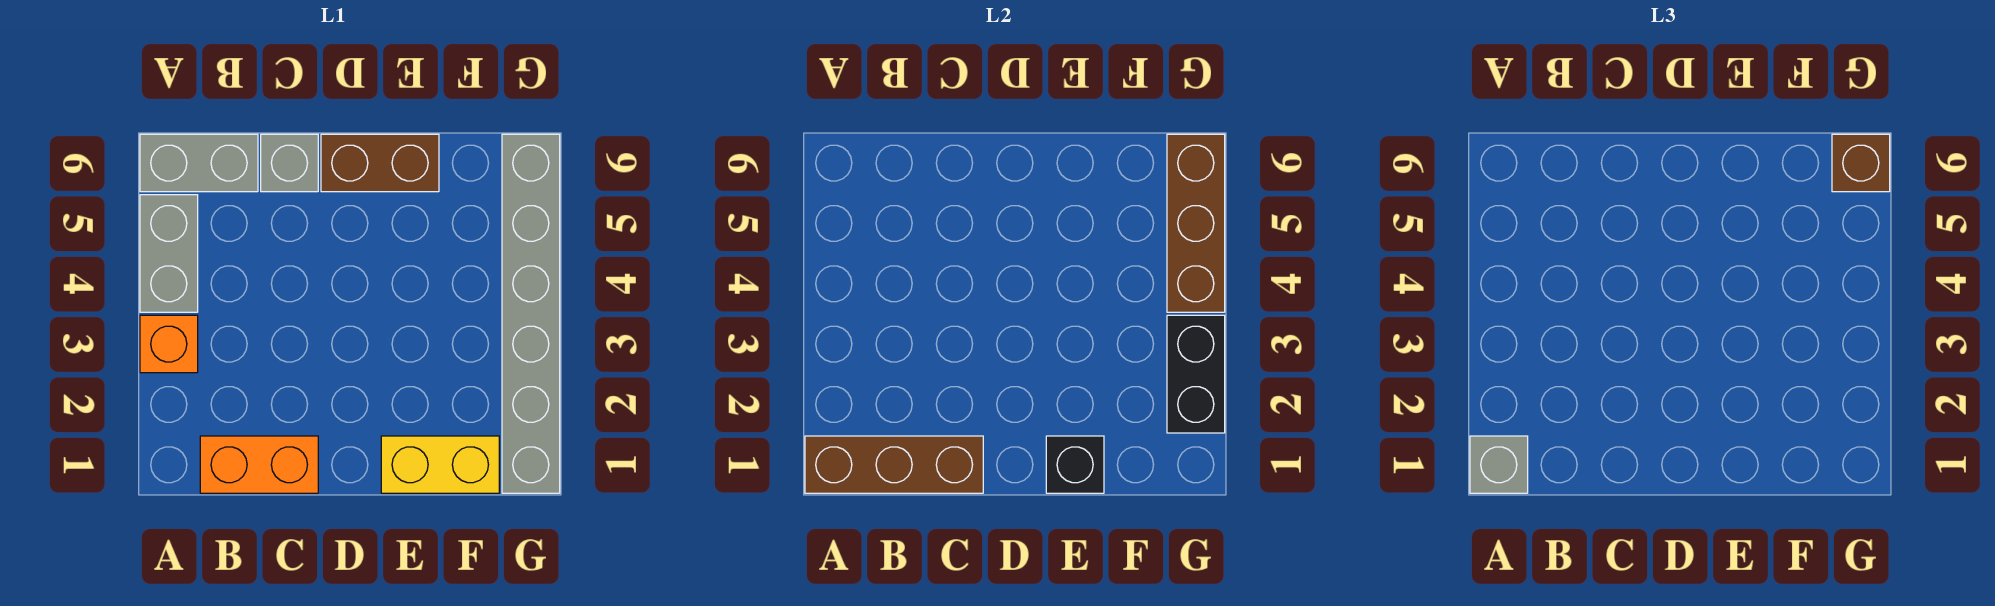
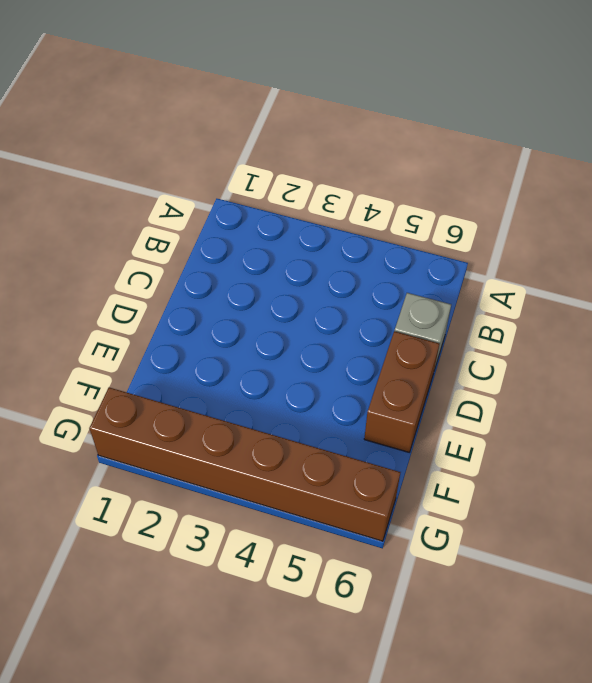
brown brick G1:G6 level 1 -> grey brick G1:G6 level 1
none -> orange brick A3 level 1
none -> grey brick A4:A5 level 1
none -> grey brick A6:B6 level 1

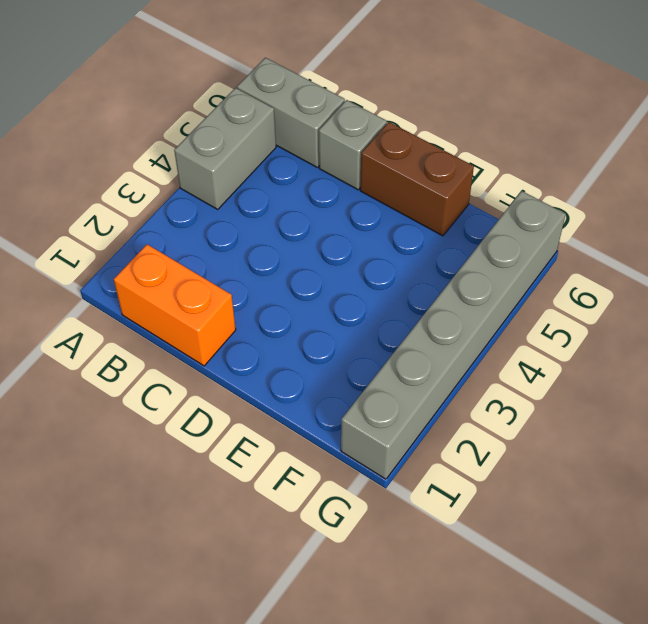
none -> orange brick A3 level 1
none -> yellow brick E1:F1 level 1
none -> brown brick A1:C1 level 2

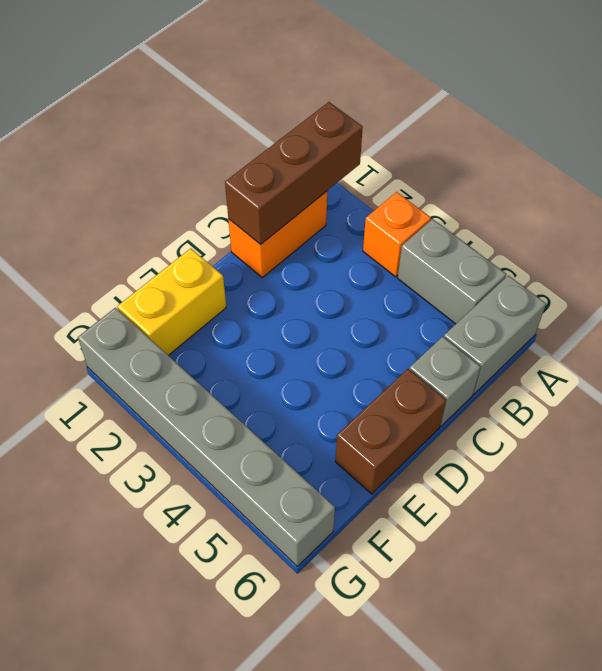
none -> black brick E1 level 2
none -> black brick G2:G3 level 2
none -> brown brick G4:G6 level 2

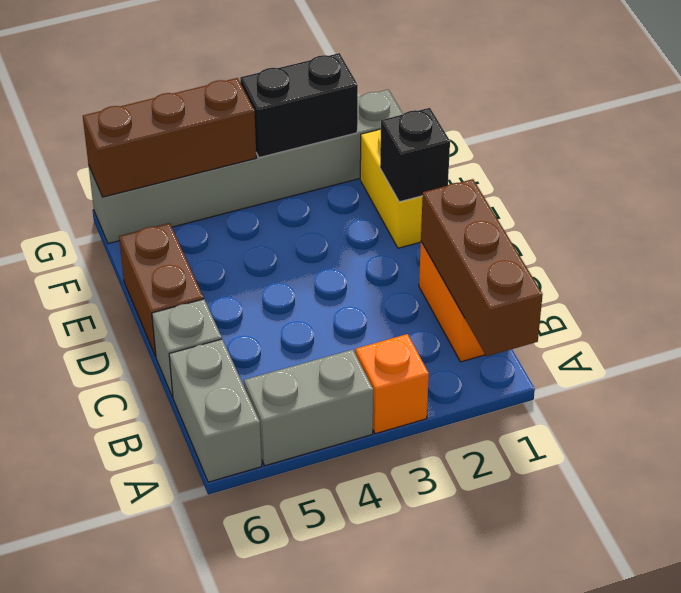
none -> grey brick A1 level 3
none -> brown brick G6 level 3

